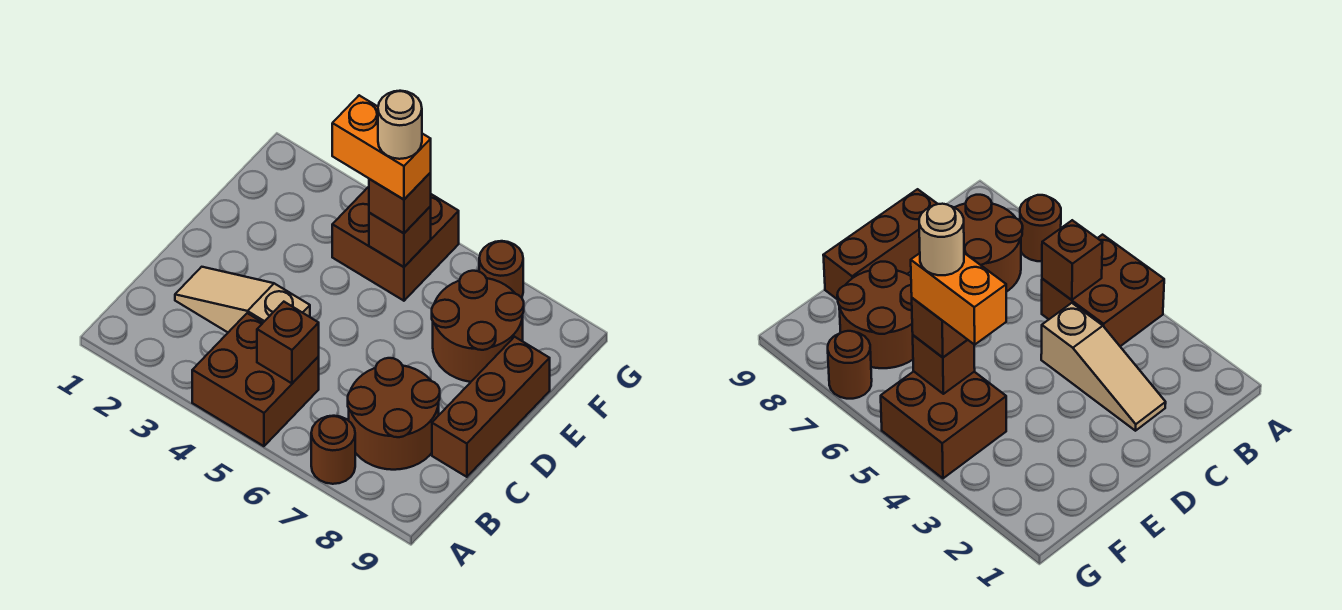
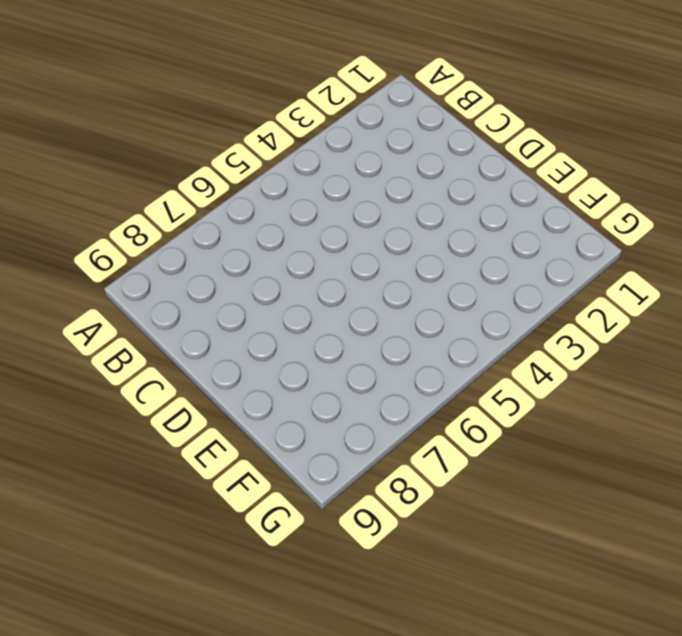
none -> brown brick A4:B5 level 1
none -> brown round brick A7 level 1
none -> brown round brick B7:C8 level 1

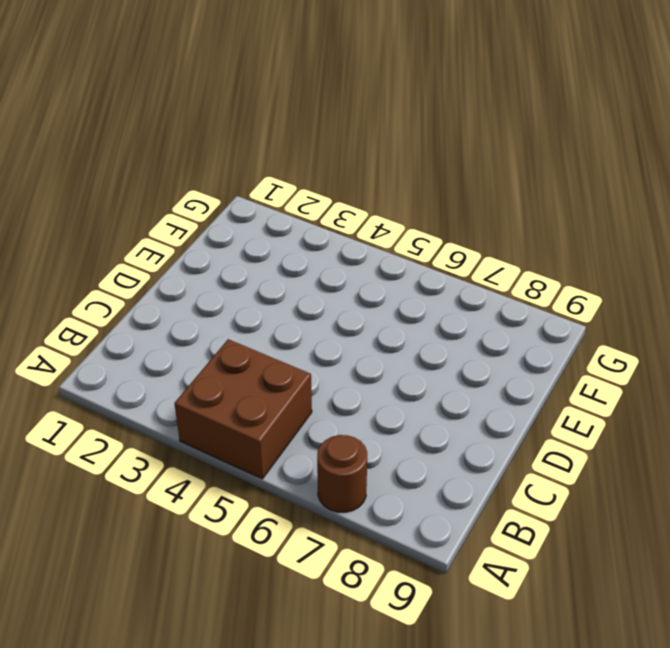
none -> brown round brick B7:C8 level 1
none -> tan slope C2:C4 level 1 top 4
none -> brown brick C9:E9 level 1

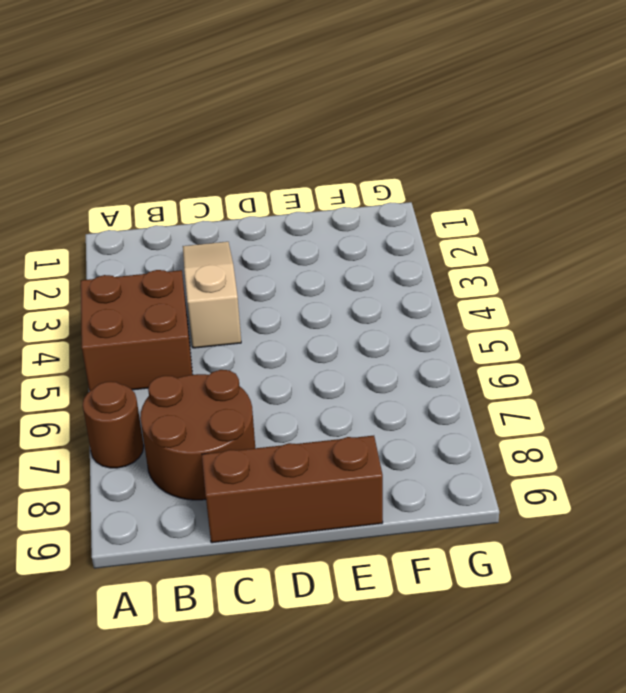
none -> brown round brick E7:F8 level 1
none -> brown brick F4:G5 level 1
none -> brown round brick G7 level 1

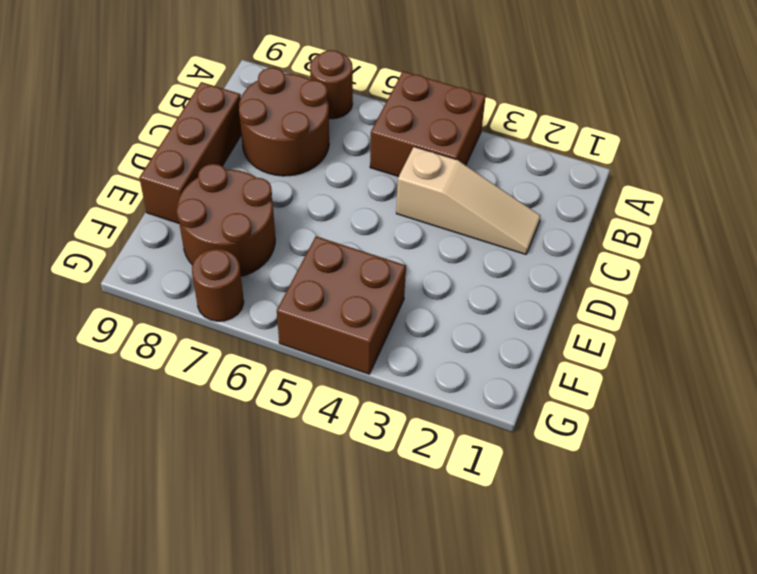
none -> brown brick B5 level 2
none -> brown brick F5 level 2
none -> brown brick F5 level 3

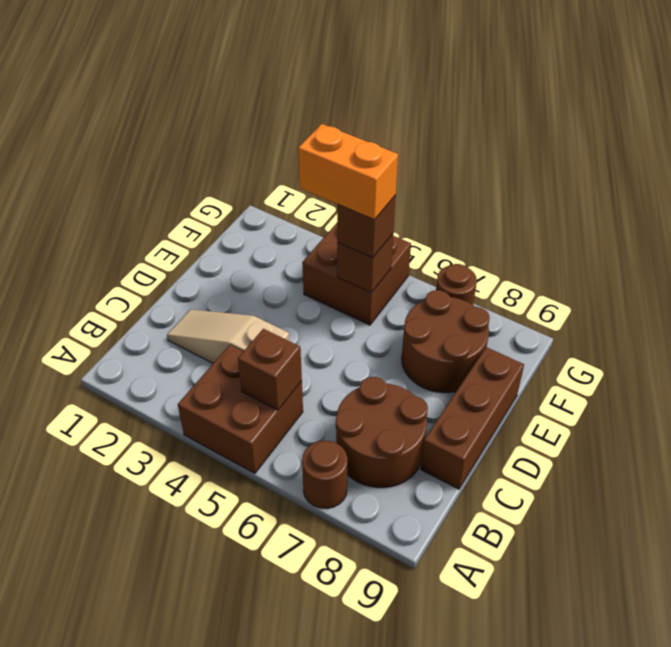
none -> tan round brick F5 level 5

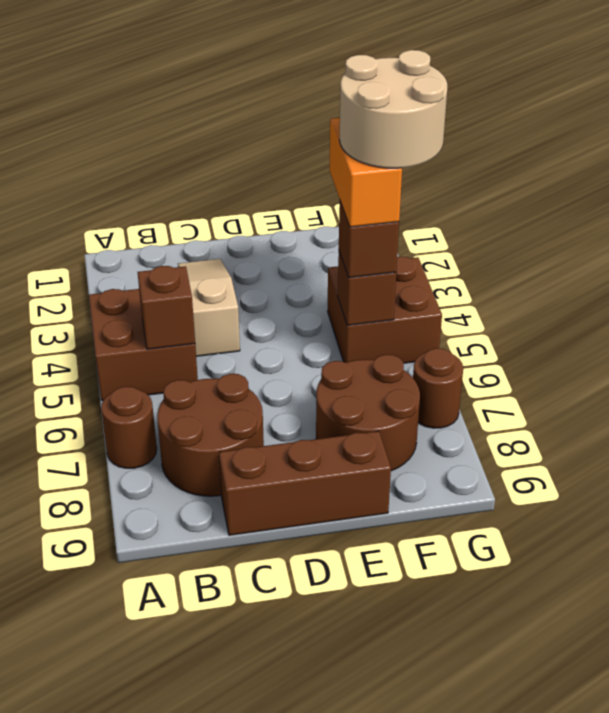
tan round brick F4:G5 level 5 -> tan round brick F5 level 5

